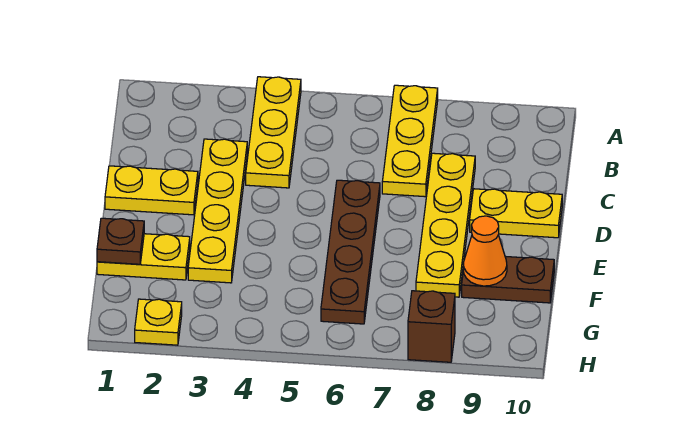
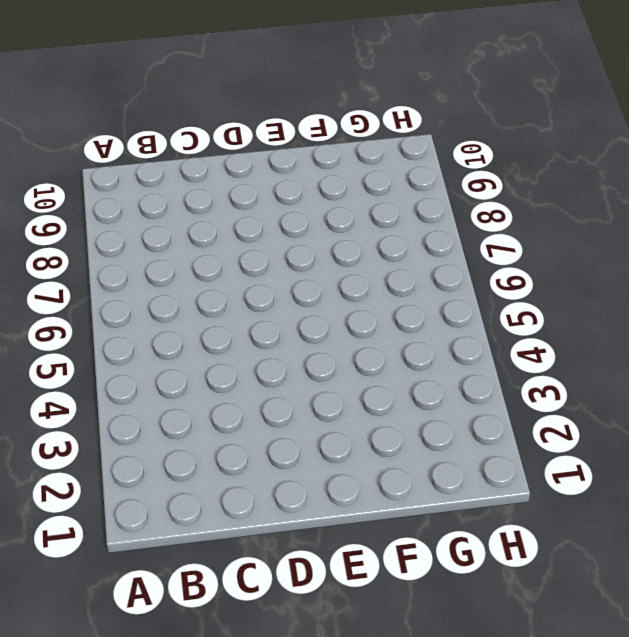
none -> yellow plate A4:C4 level 1
none -> yellow plate A7:C7 level 1
none -> yellow plate C3:F3 level 1

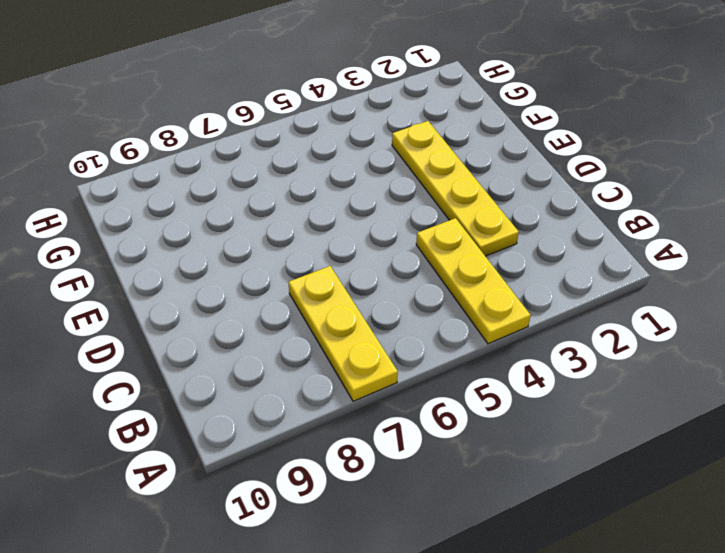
none -> yellow plate C8:F8 level 1
none -> yellow plate D1:D2 level 1
none -> brown plate D6:G6 level 1

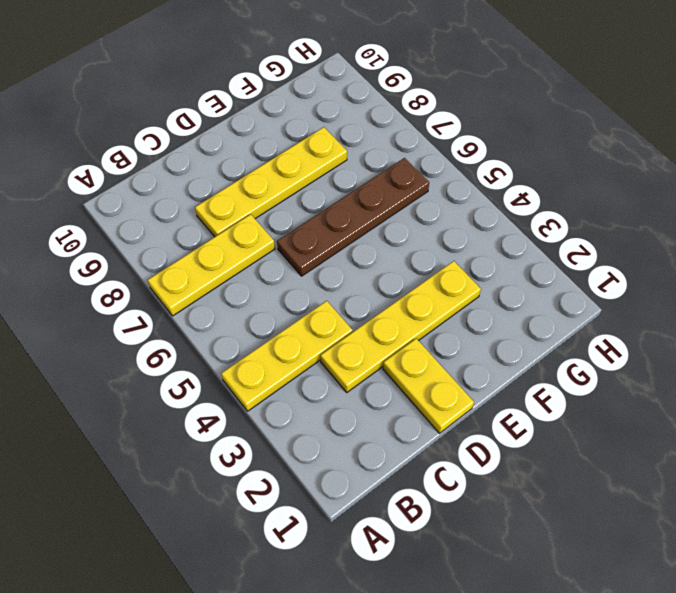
none -> yellow plate D9:D10 level 1
none -> yellow plate F1:F2 level 1
none -> brown plate F9:F10 level 1

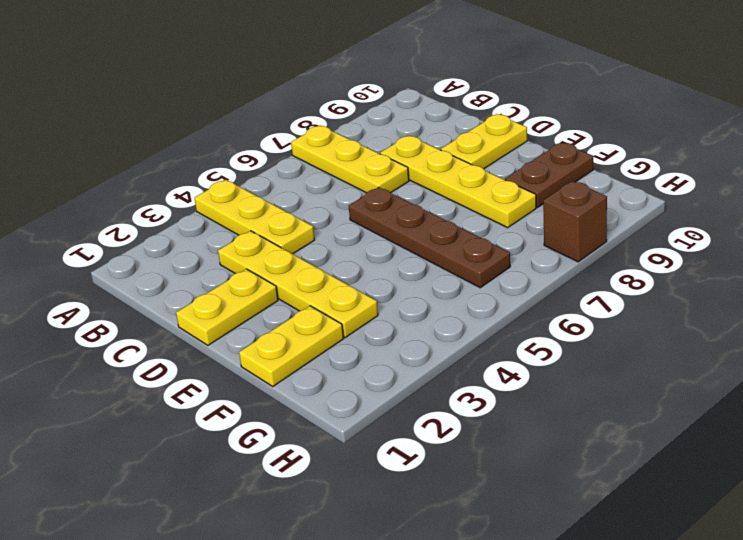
none -> yellow plate H2 level 1
none -> brown plate F1 level 2
none -> orange cone F9 level 2

